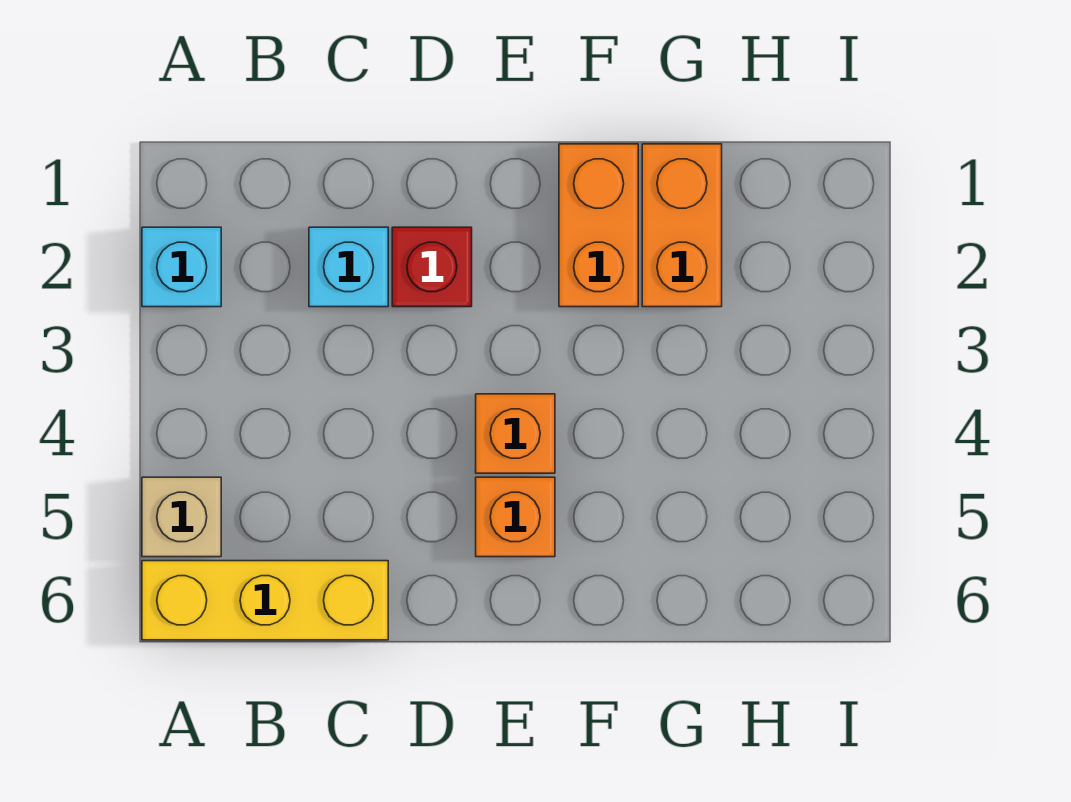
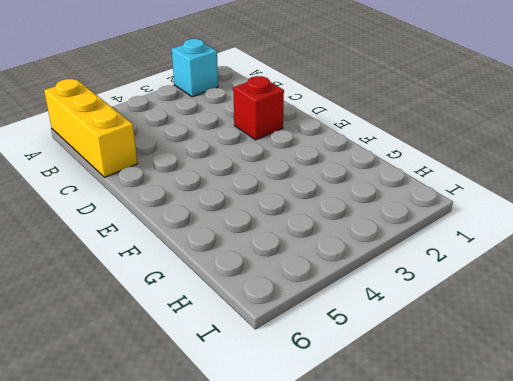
none -> tan brick A5 level 1
none -> cyan brick C2 level 1

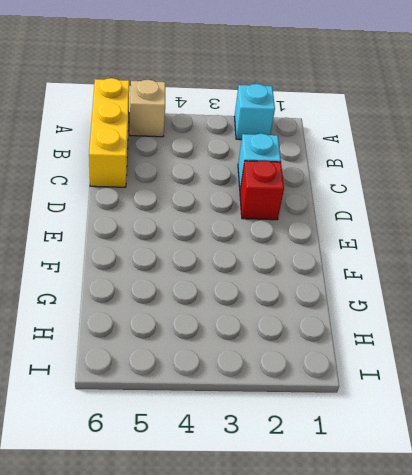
none -> orange brick E4 level 1
none -> orange brick E5 level 1

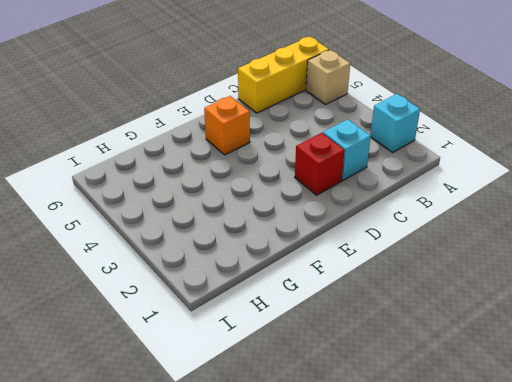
none -> orange brick E4 level 1
none -> orange brick F1:F2 level 1

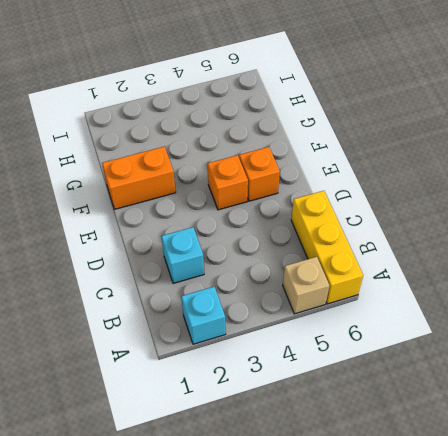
none -> red brick D2 level 1
none -> orange brick G1:G2 level 1

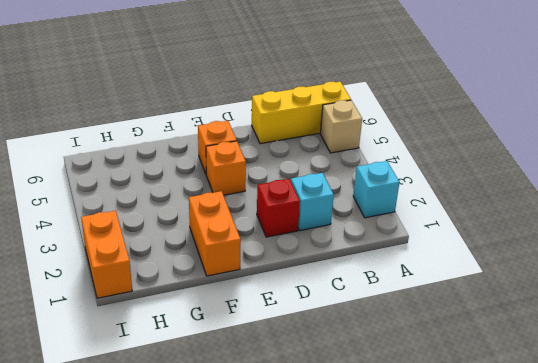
orange brick I1:I2 level 1 -> orange brick G1:G2 level 1

